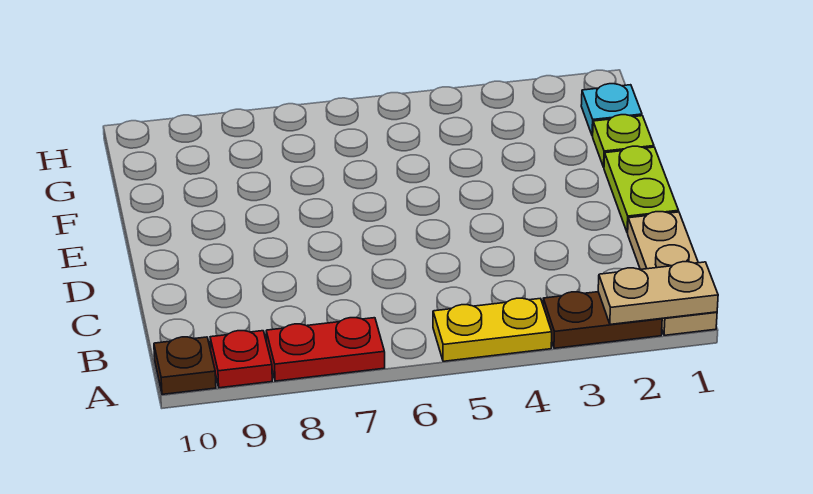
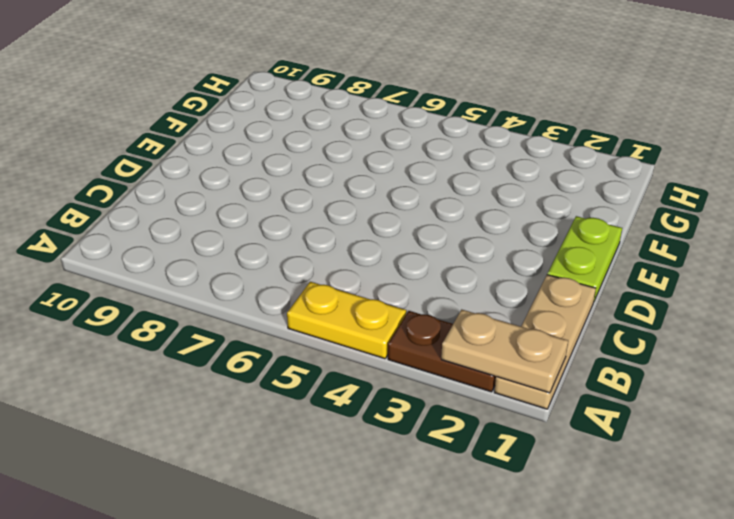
none -> red plate A7:A8 level 1
none -> red plate A9 level 1

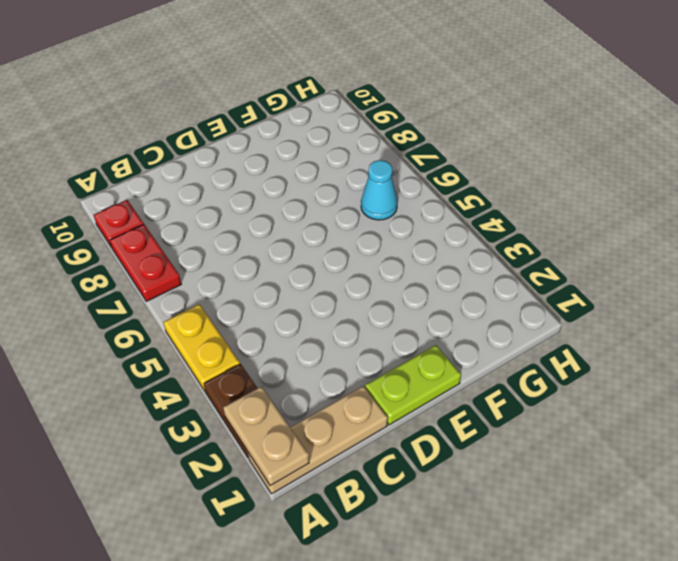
cyan cone G6 level 1 -> none
none -> brown plate A10 level 1
none -> lime plate F1 level 1

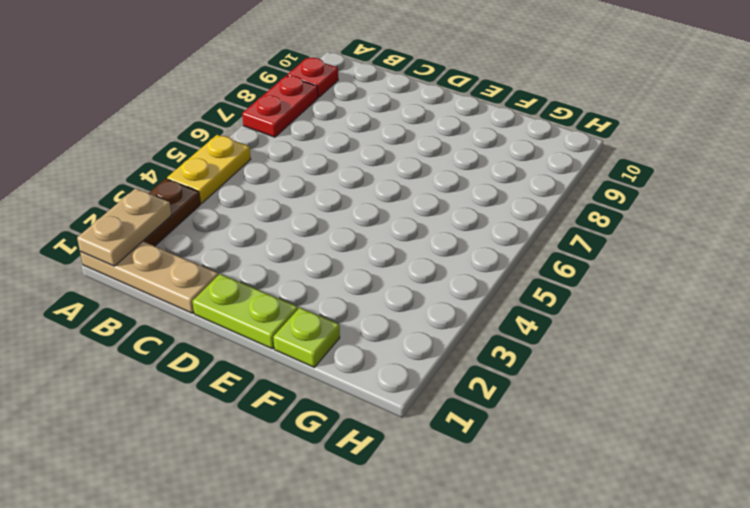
none -> brown plate A10 level 1
none -> cyan plate G1 level 1

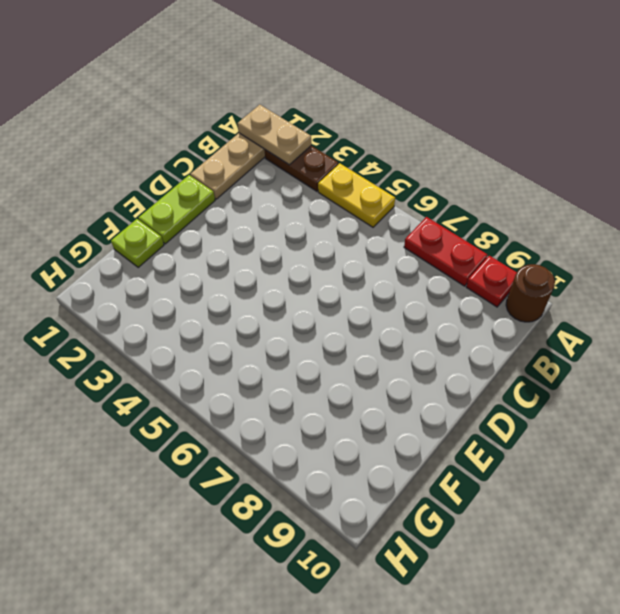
brown round brick A10 level 1 -> brown plate A10 level 1
none -> cyan plate G1 level 1

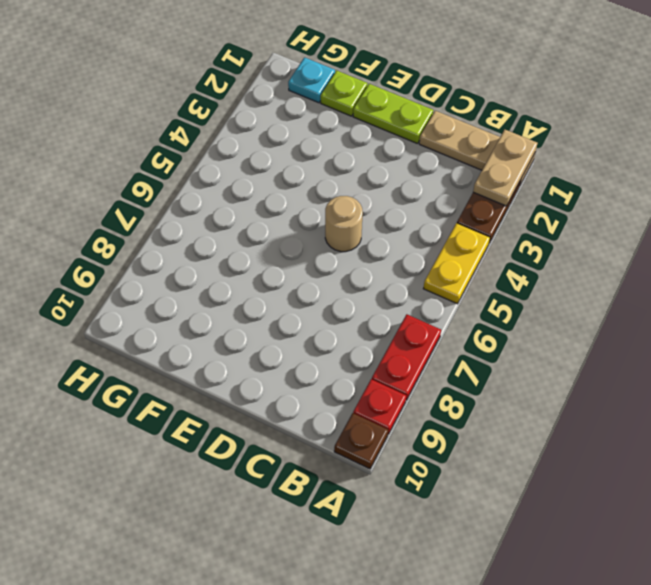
tan round brick D5 level 1 -> none

